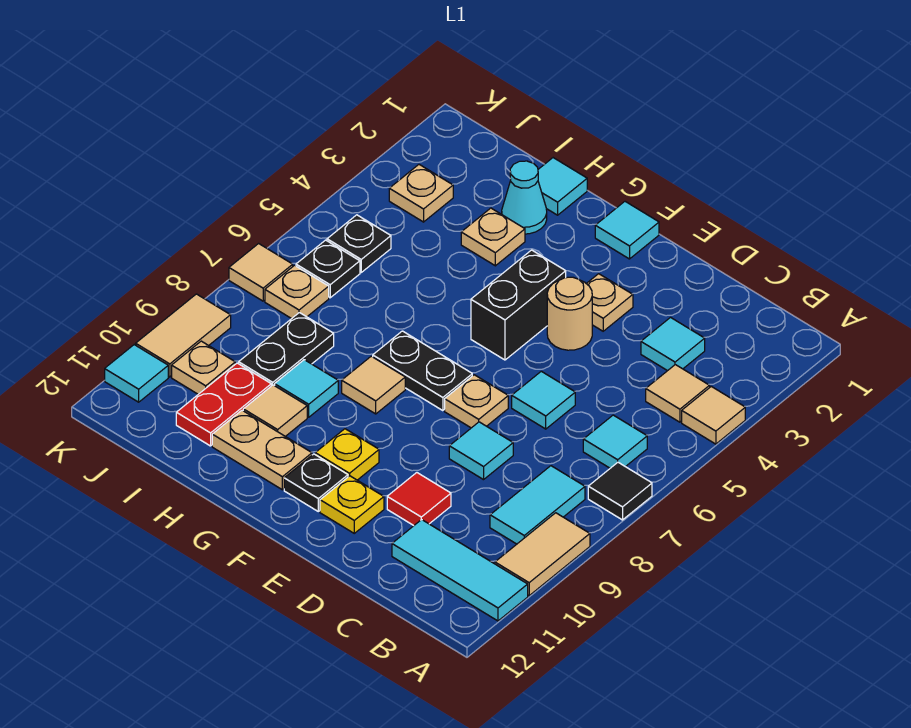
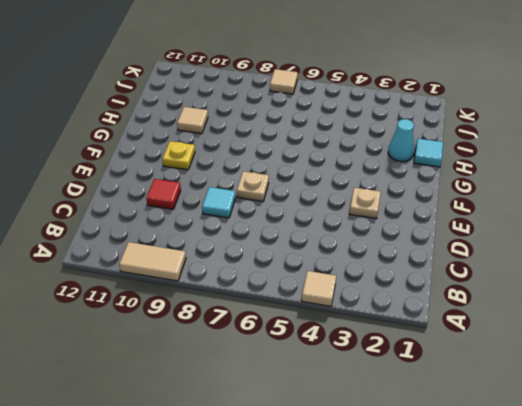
none -> black tile A7 level 1
none -> cyan tile A11:C11 level 1
none -> tan tile B4 level 1
none -> cyan tile B6 level 1

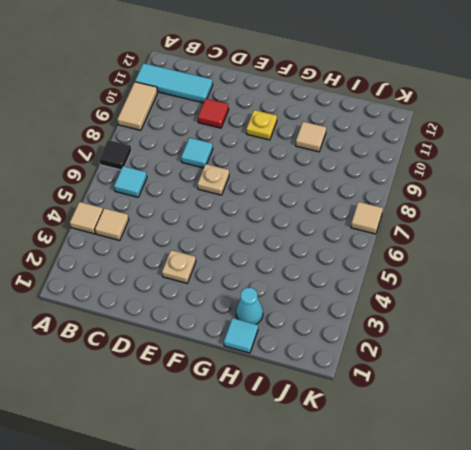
none -> cyan tile B8:B9 level 1
none -> cyan tile C3 level 1
none -> cyan tile D6 level 1
none -> tan round brick E4 level 1

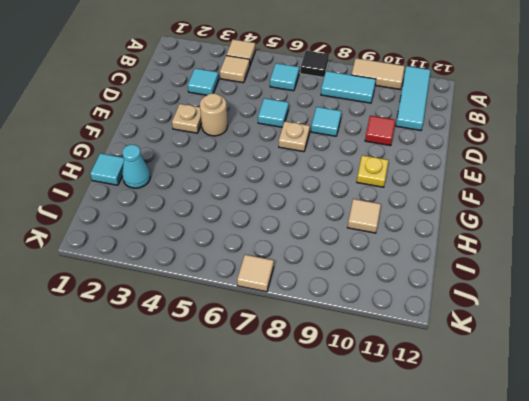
none -> yellow plate E11 level 1
none -> cyan tile F1 level 1
none -> black brick F4:F5 level 1
none -> black plate F7:G7 level 1

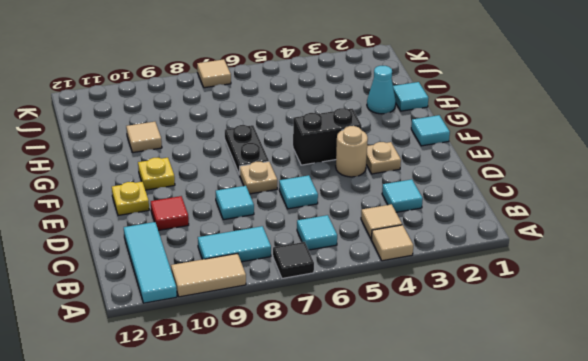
none -> black plate F11 level 1
none -> tan tile G8 level 1
none -> tan plate G11:H11 level 1
none -> tan plate H3 level 1

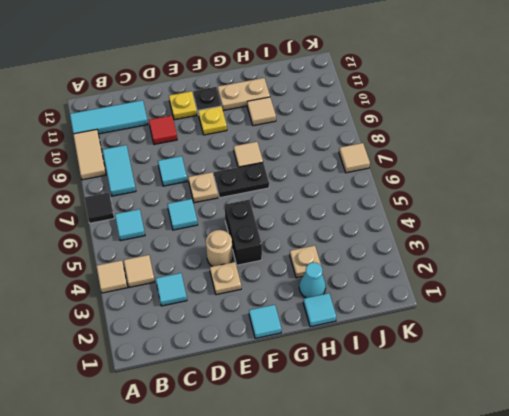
none -> cyan tile H9 level 1
none -> black plate I8:I9 level 1
none -> red plate I10:I11 level 1
none -> tan plate J3 level 1

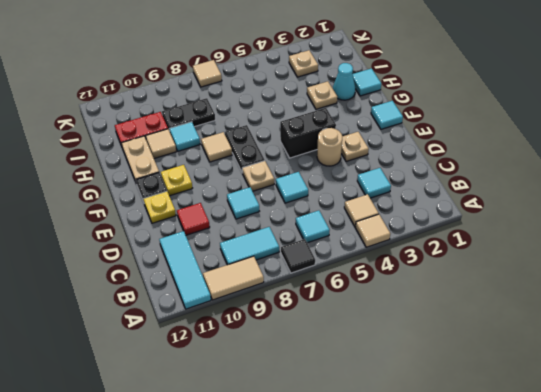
none -> black plate J5 level 1
none -> black plate J6 level 1
none -> tan plate J7 level 1
none -> tan plate J10 level 1

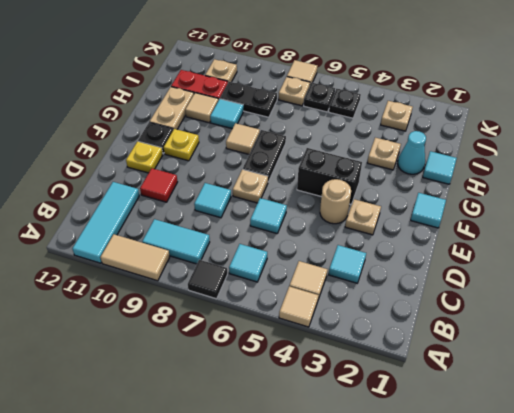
none -> tan tile K9:K10 level 1
none -> cyan tile K11 level 1

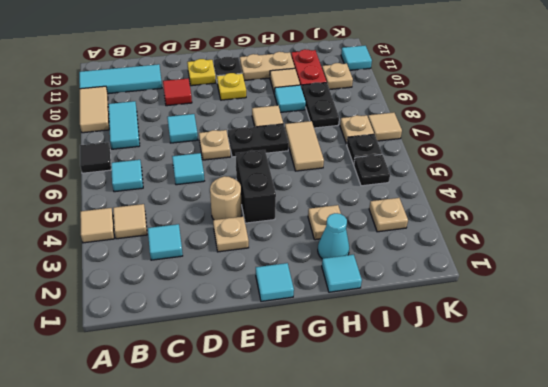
tan tile H6:H7 level 1 -> tan tile K9:K10 level 1

